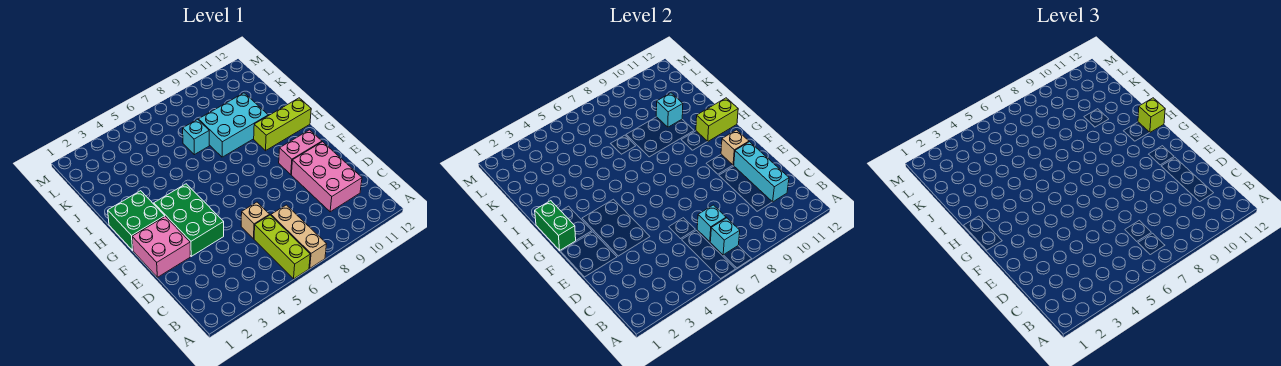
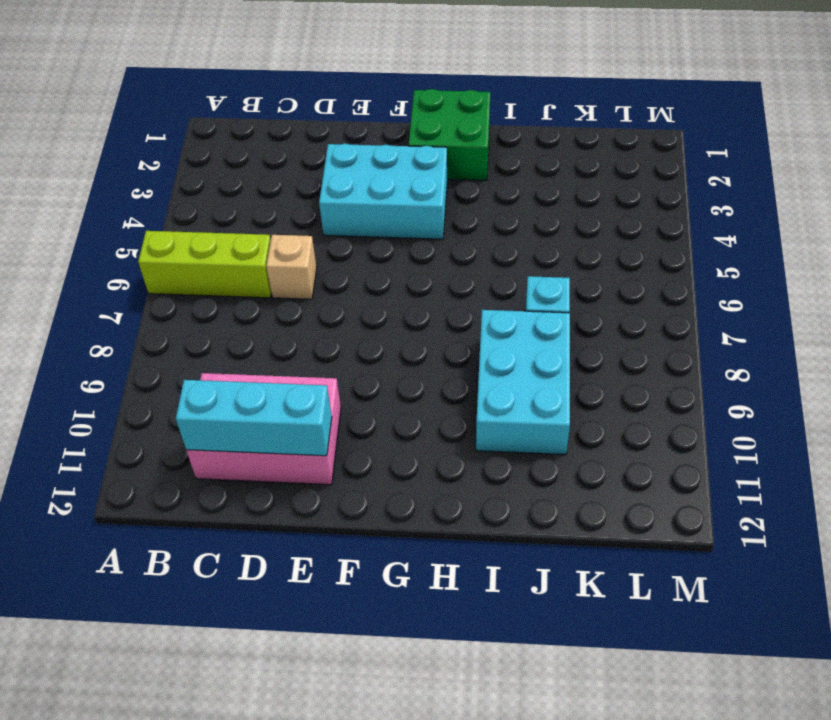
cyan brick E3:G4 level 1 -> green brick E3:G4 level 1
none -> tan brick A7:C7 level 1
none -> pink brick E1:F2 level 1
none -> pink brick F10:F11 level 1

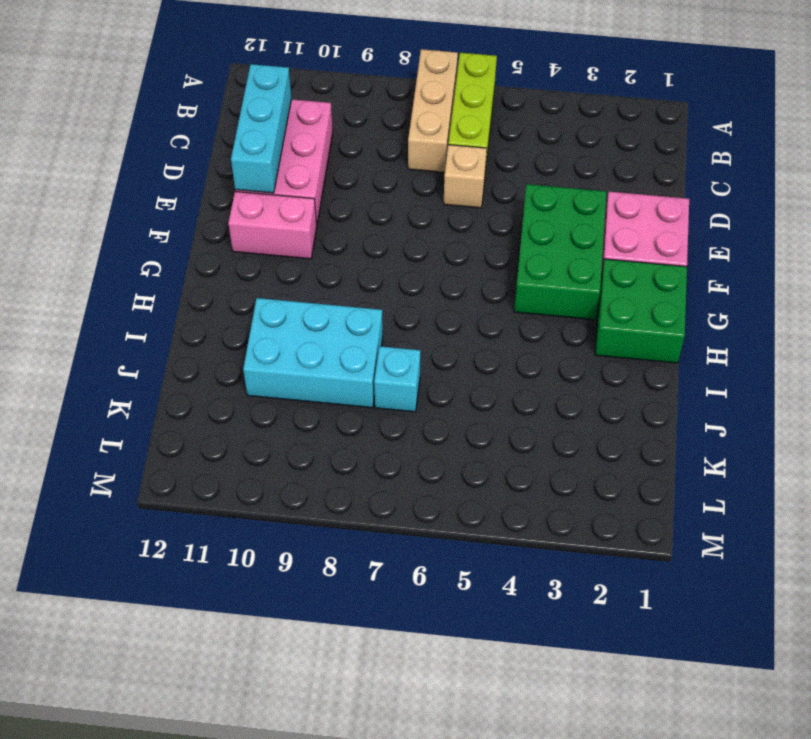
none -> lime brick H10:H12 level 1
none -> cyan brick B7 level 2
none -> cyan brick C7 level 2

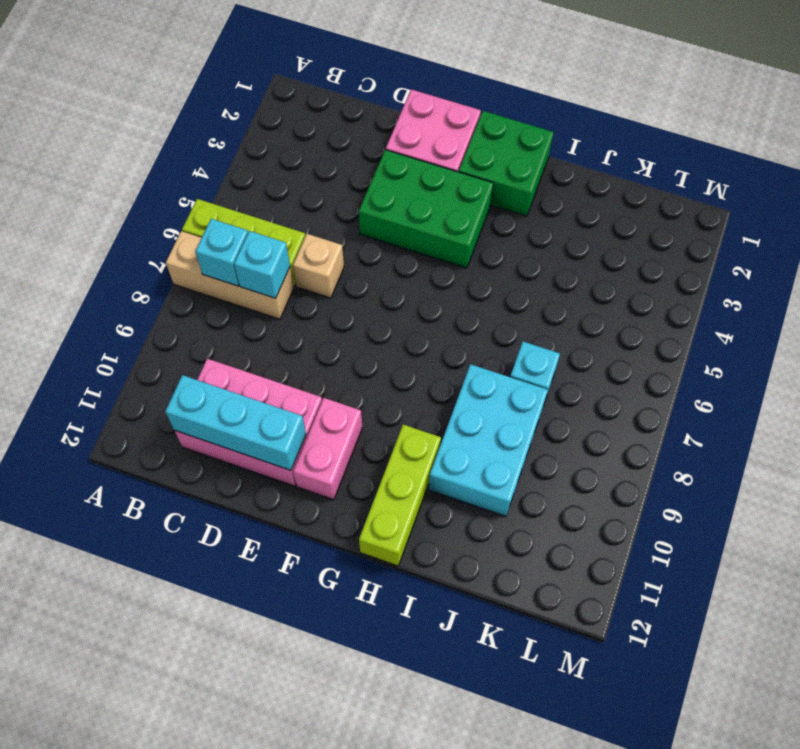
none -> tan brick F11 level 2
none -> green brick G1:H1 level 2
none -> lime brick H11:H12 level 2

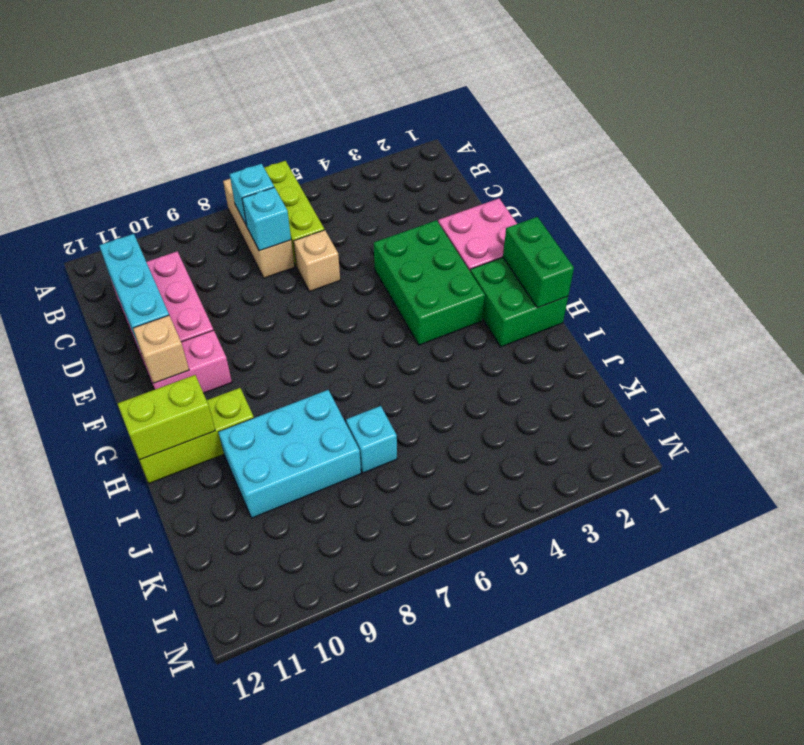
none -> cyan brick J10 level 2
none -> lime brick H12 level 3

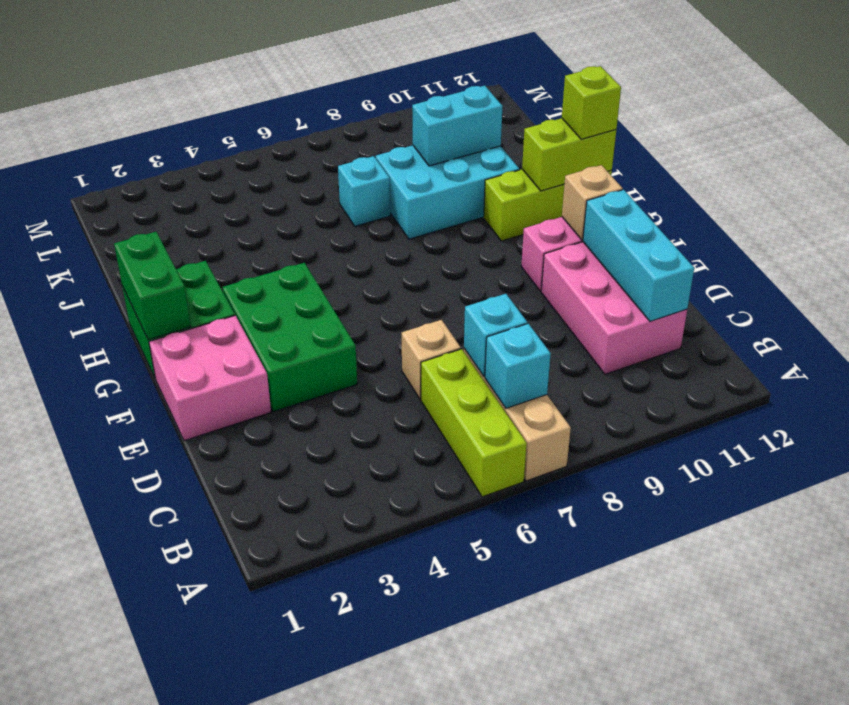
cyan brick J9:J10 level 2 -> cyan brick J10 level 2

